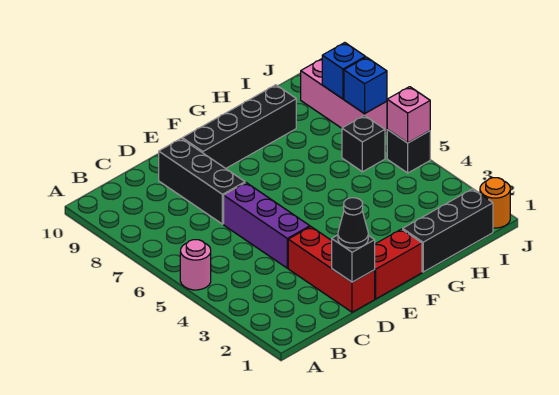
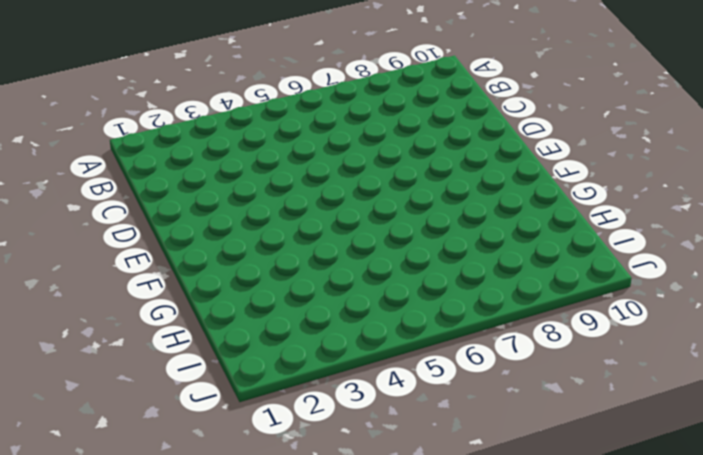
none -> pink round brick A5 level 1
none -> red brick D1:D3 level 1
none -> purple brick D4:D6 level 1

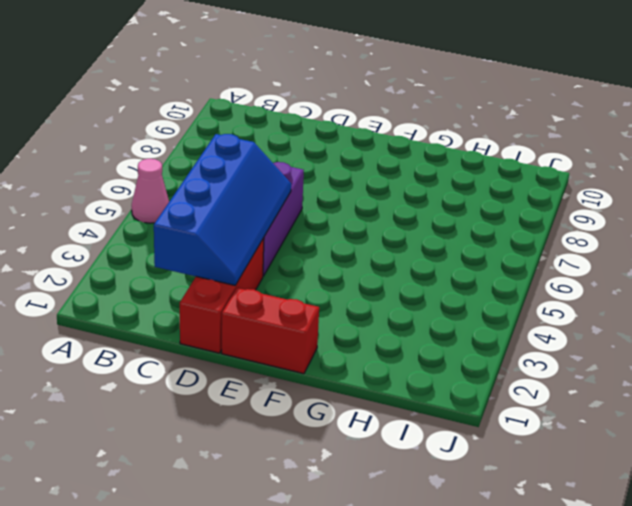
pink cone A5 level 1 -> pink round brick A5 level 1
blue slope C2:D5 level 2 top C -> none
none -> black brick D7:D9 level 1
none -> black brick E9:H9 level 1
none -> black brick G1:I1 level 1

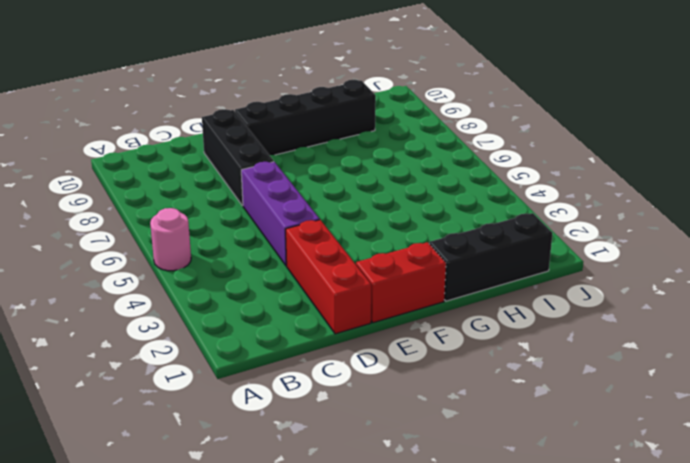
none -> black brick I6 level 1
none -> orange round brick J1 level 1
none -> black brick J5 level 1

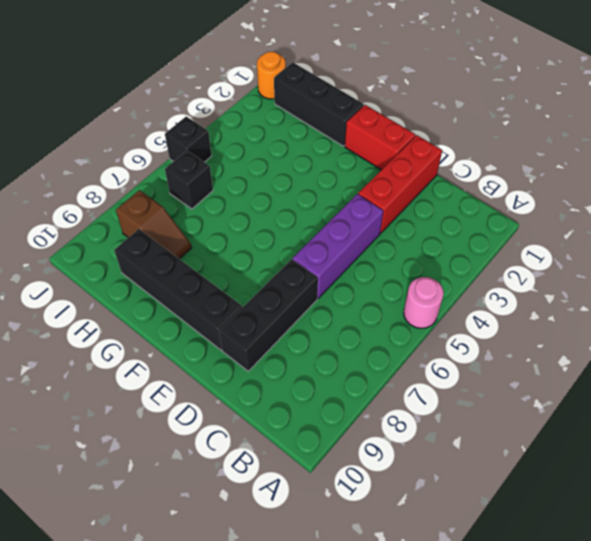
brown slope H8:I8 level 1 top I -> none
none -> pink brick J7:J9 level 1
none -> black brick D1 level 2
none -> pink brick J5 level 2

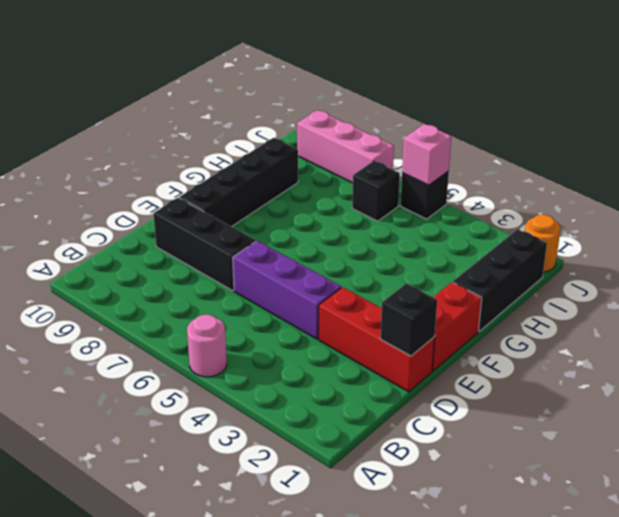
none -> blue brick J7 level 2
none -> blue brick J8 level 2
none -> black cone D1 level 3

